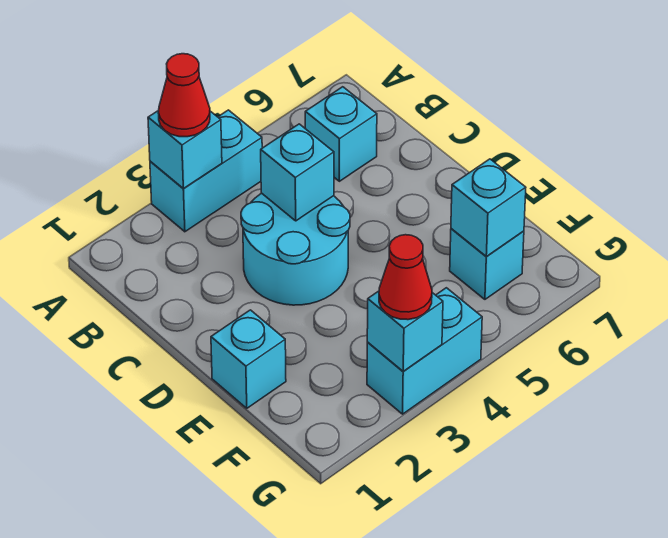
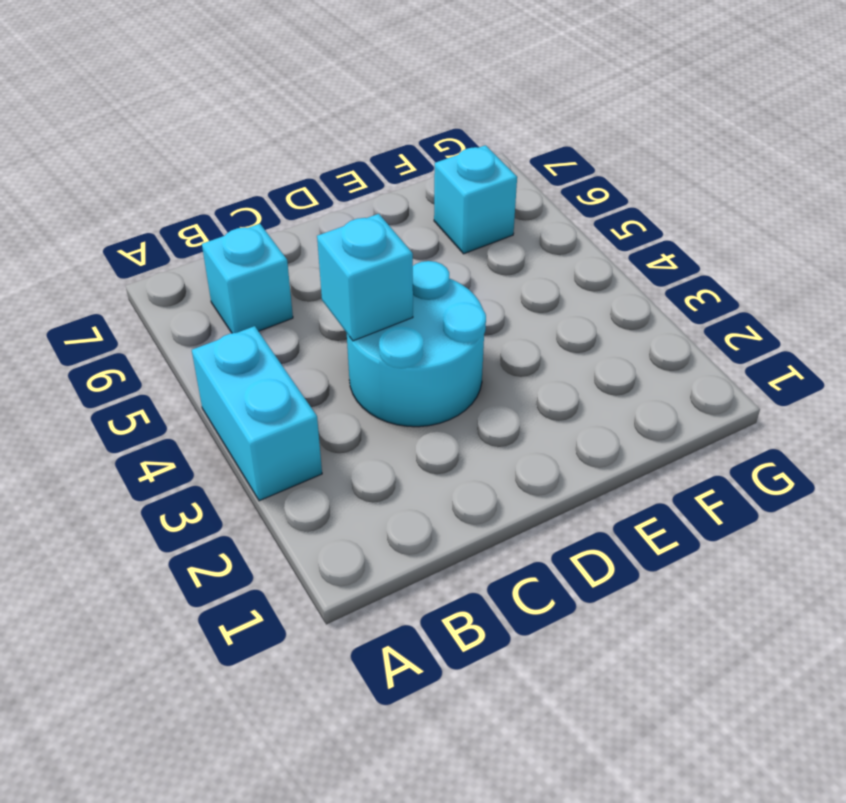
none -> cyan brick E1 level 1
none -> cyan brick G3:G4 level 1
none -> cyan brick A3 level 2

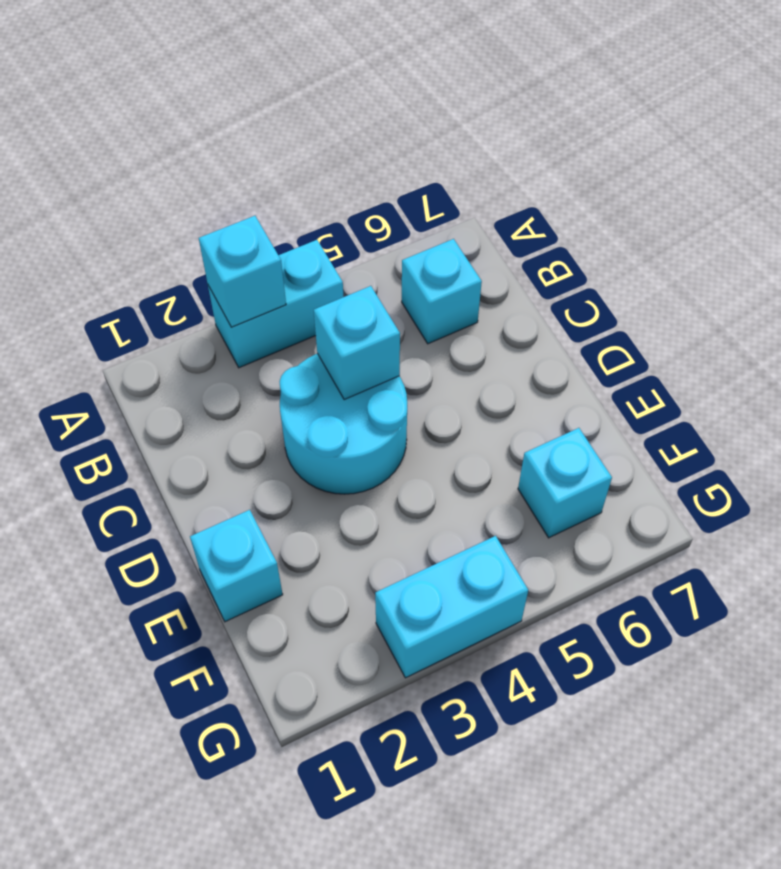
none -> cyan brick F6 level 2
none -> cyan brick G3 level 2
none -> red cone A3 level 3

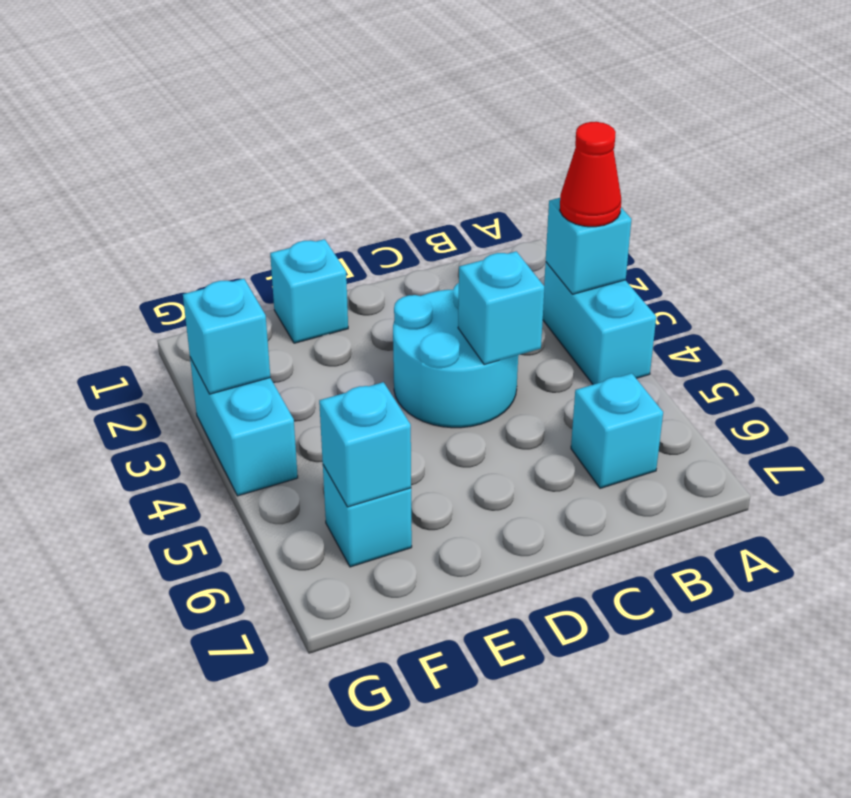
none -> red cone G3 level 3

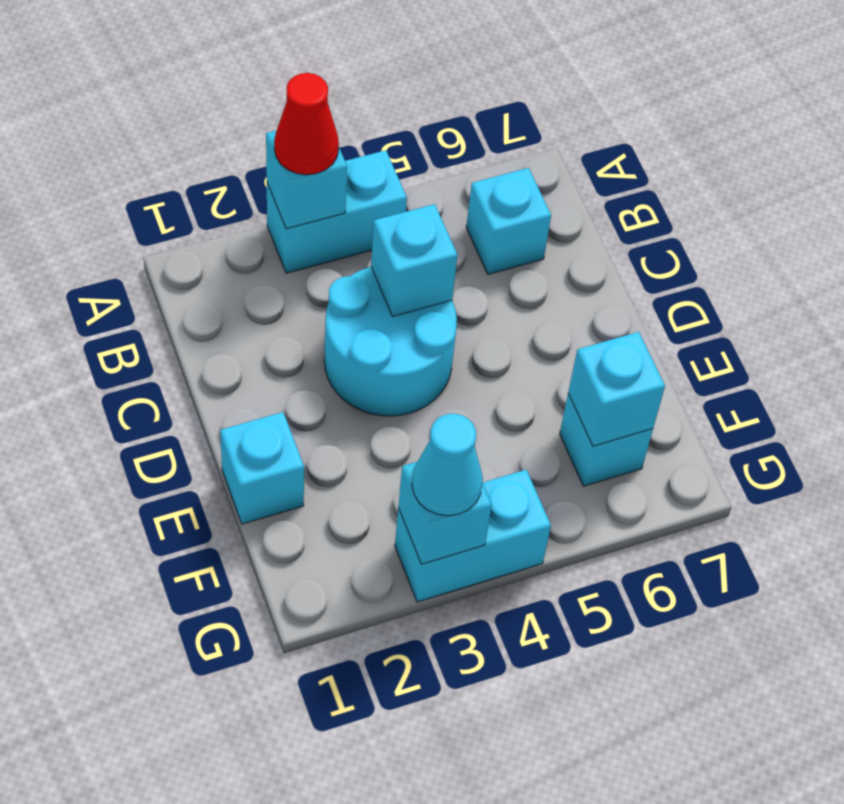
cyan cone G3 level 3 -> red cone G3 level 3

